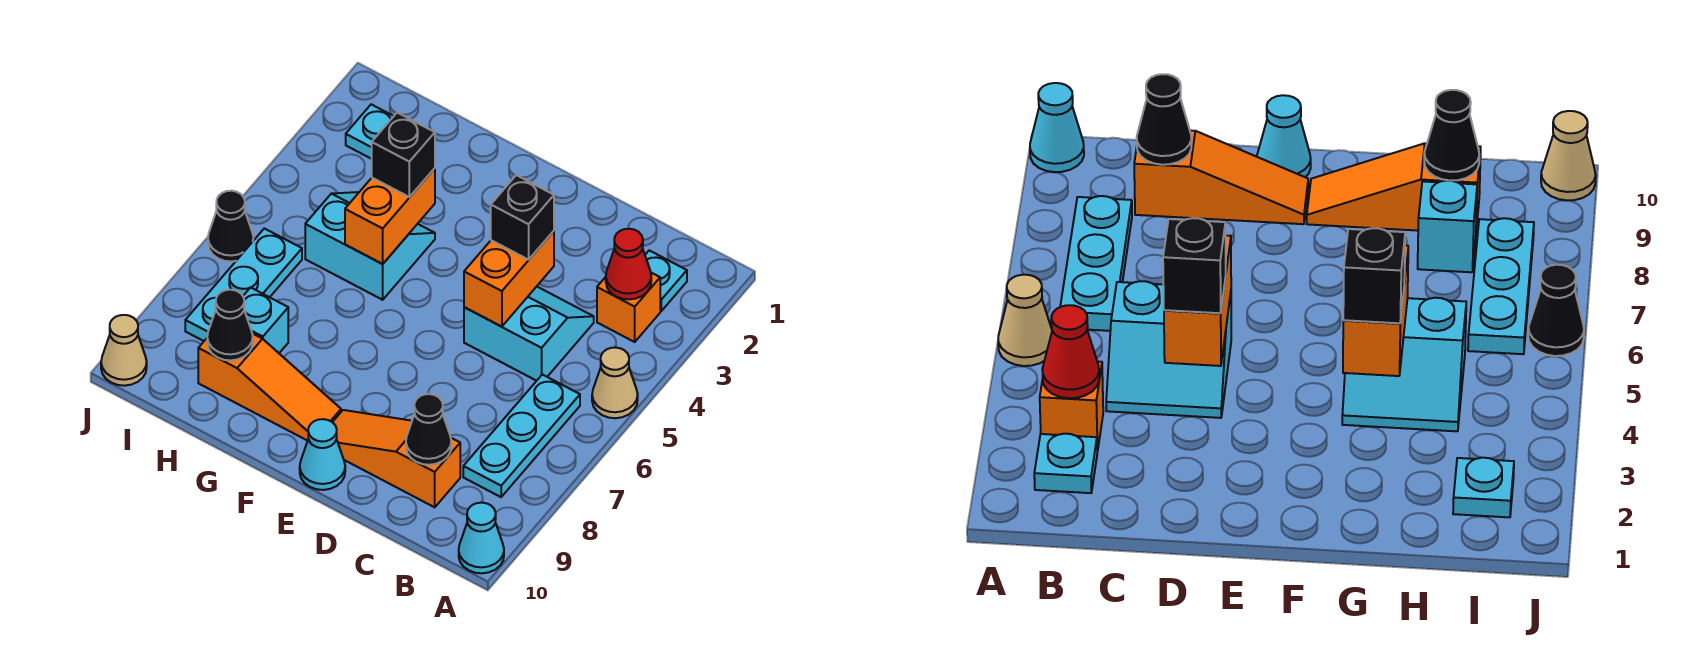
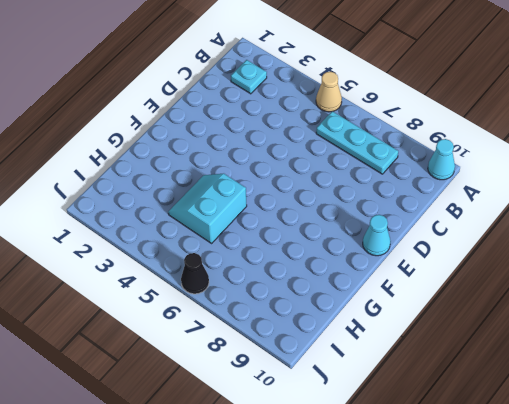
none -> orange brick B3 level 1
none -> cyan slope C4:D5 level 1 top 5
none -> orange slope C9:E9 level 1 top C

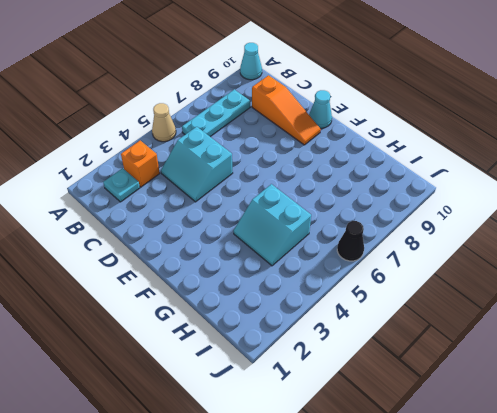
none -> orange slope F9:H9 level 1 top H
none -> cyan brick H8 level 1
none -> cyan plate I2 level 1

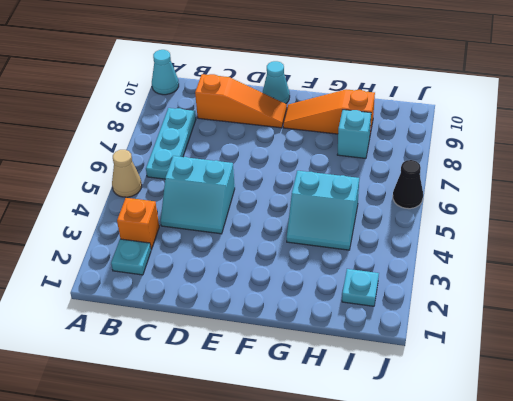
none -> cyan plate I6:I8 level 1
none -> tan cone J10 level 1
none -> red cone B3 level 2

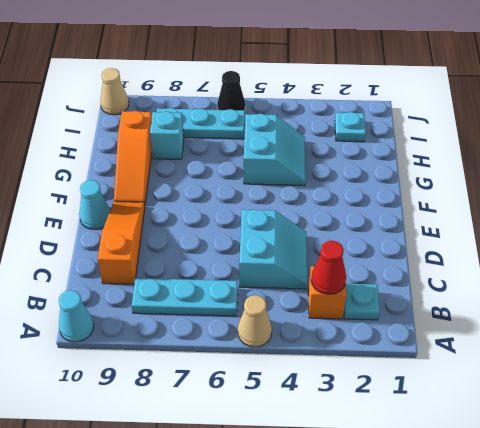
none -> black cone C9 level 2
none -> orange brick D4:D5 level 2
none -> orange brick G4:G5 level 2

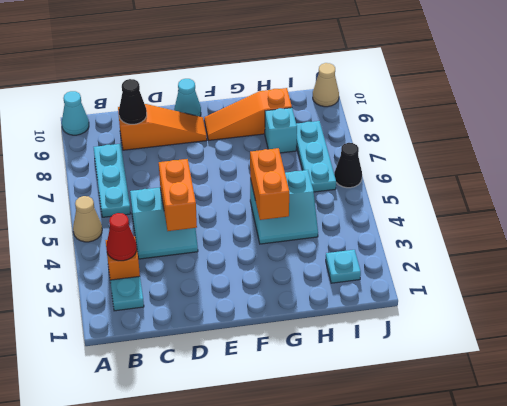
none -> black cone H9 level 2
none -> black brick D4 level 3
none -> black brick G4 level 3

